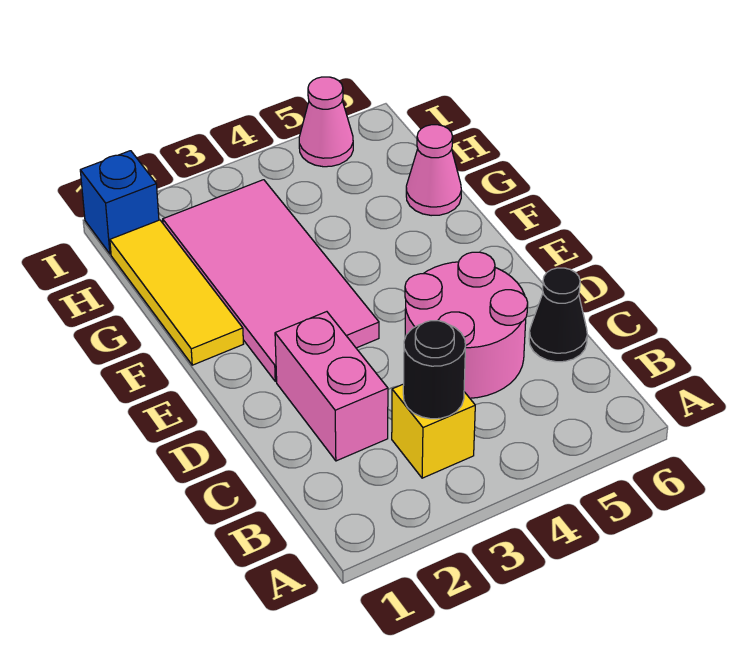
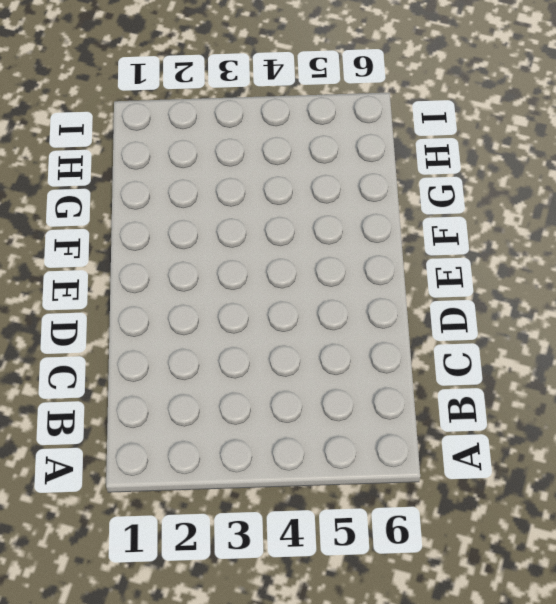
none -> yellow brick B3 level 1
none -> pink brick C2:D2 level 1

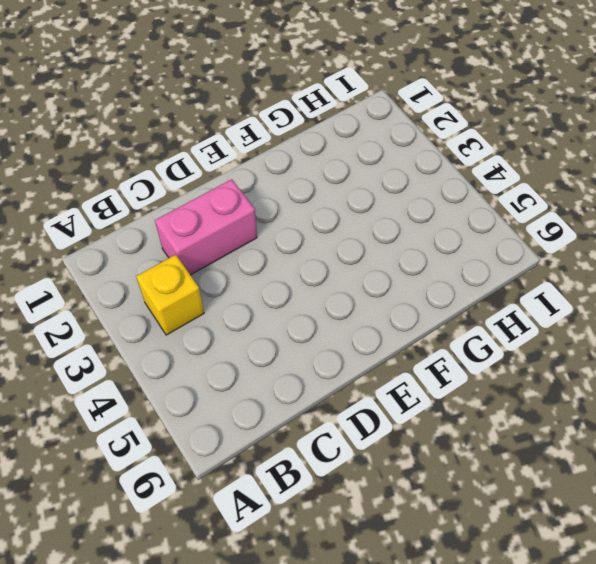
none -> pink round brick C4:D5 level 1
none -> black cone C6 level 1

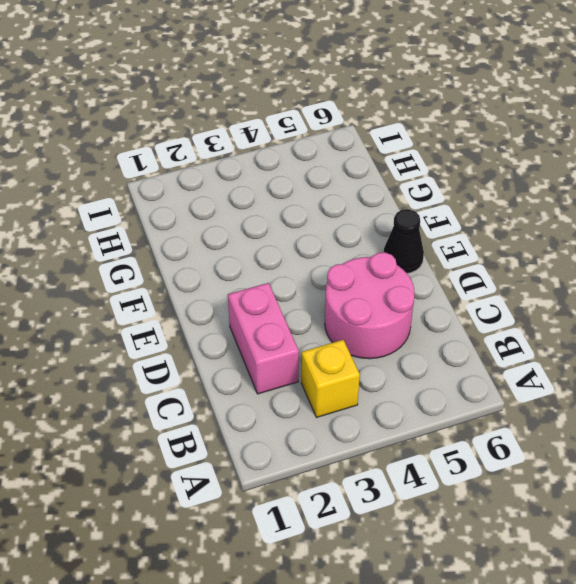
black cone E6 level 1 -> black cone C6 level 1
none -> pink tile E2:H3 level 1
none -> yellow tile F1:H1 level 1

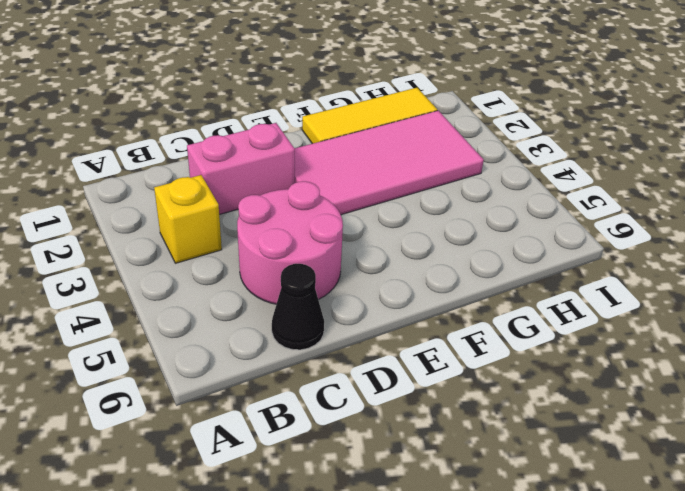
none -> pink cone G6 level 1
none -> blue brick I1 level 1

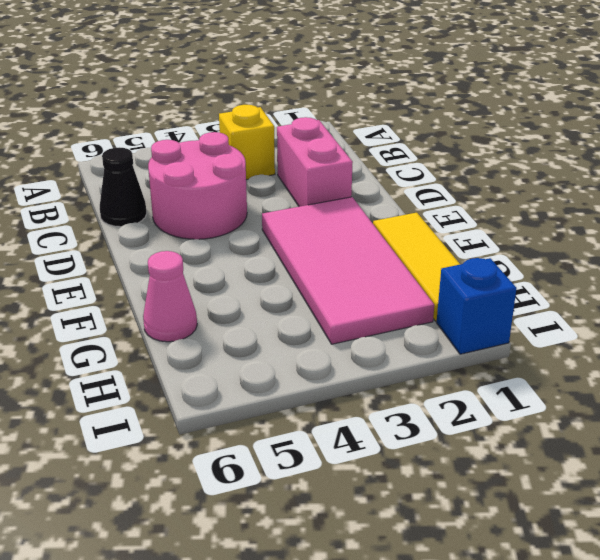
none -> pink cone I5 level 1
none -> black round brick B3 level 2

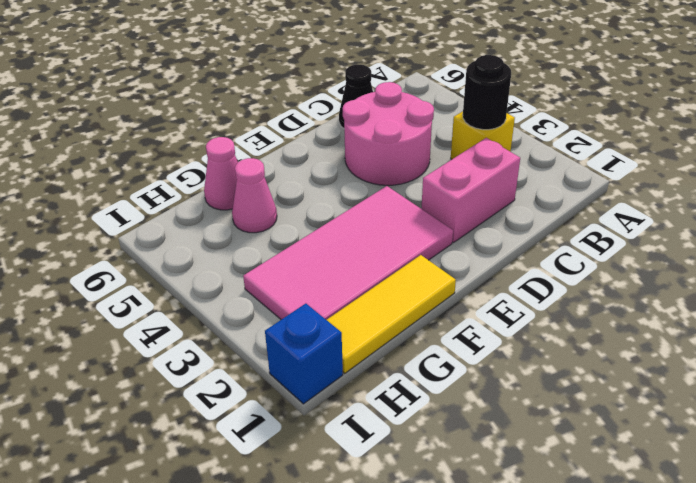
pink cone G5 level 1 -> pink cone I5 level 1

